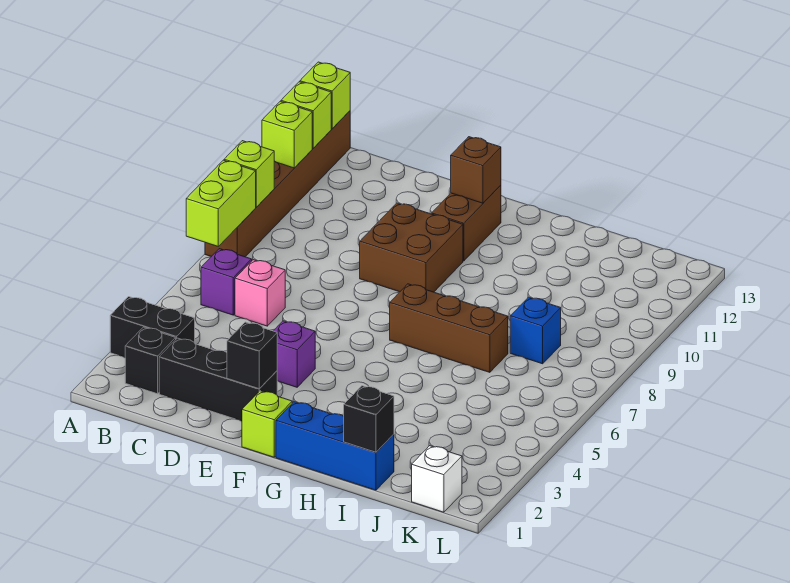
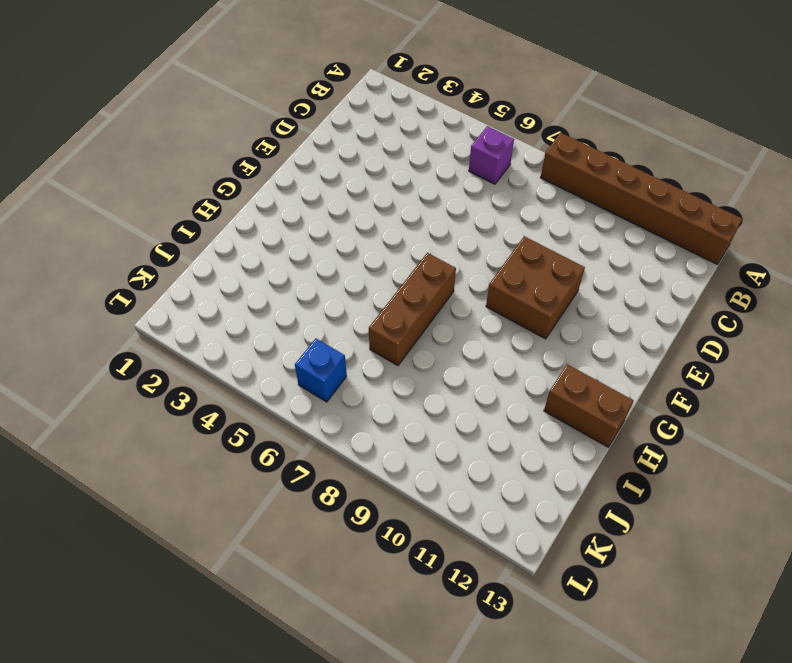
brown brick H12:H13 level 1 -> brown brick F11:F12 level 1
blue brick K6 level 1 -> blue brick J8 level 1
none -> black brick A3:B3 level 1
none -> black brick B2 level 1
none -> black brick C2:E2 level 1

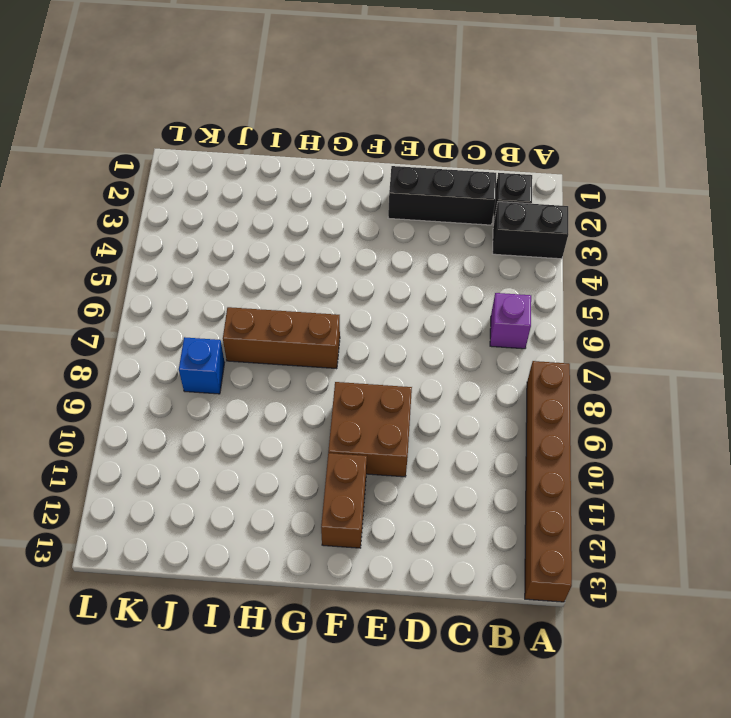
none -> pink brick C6 level 1
none -> purple brick E4 level 1
none -> lime brick F1 level 1

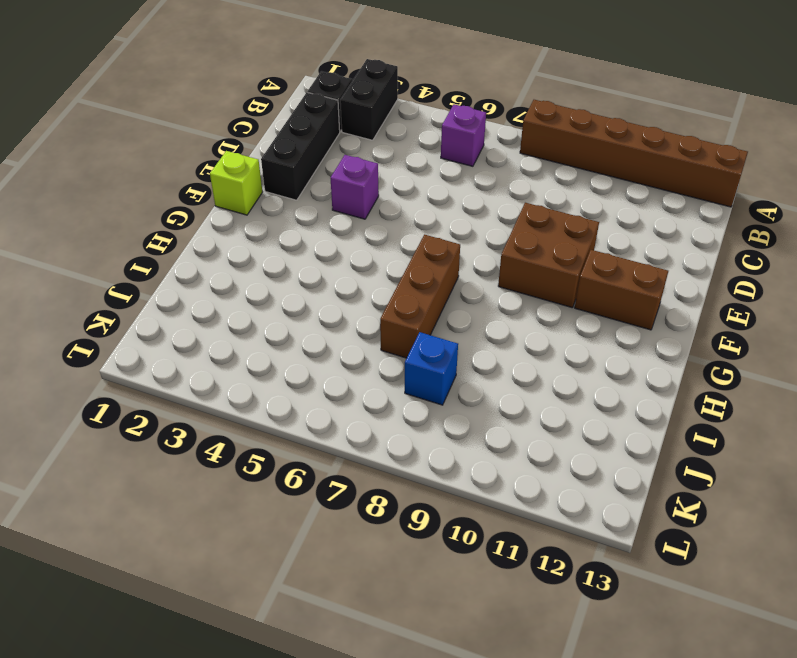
none -> pink brick C6 level 1
none -> blue brick G1:I1 level 1
none -> white brick K1 level 1

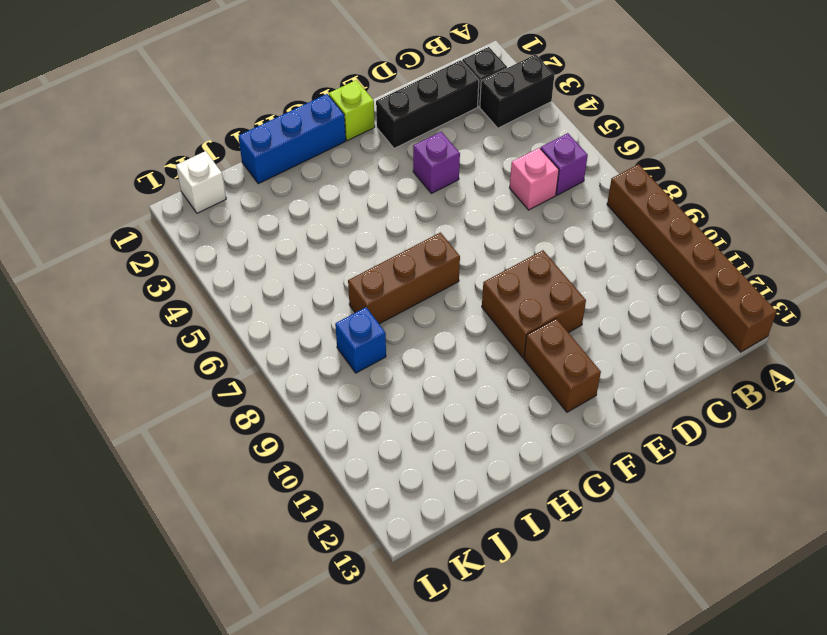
none -> lime brick A7:A8 level 2
none -> lime brick A9 level 2
none -> lime brick A11 level 2

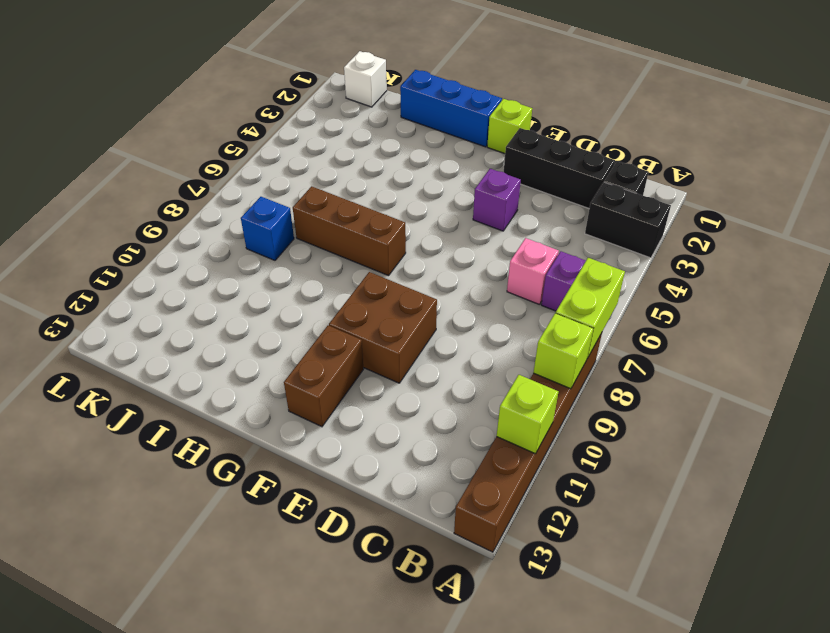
none -> lime brick A12 level 2
none -> lime brick A13 level 2
none -> black brick E2 level 2

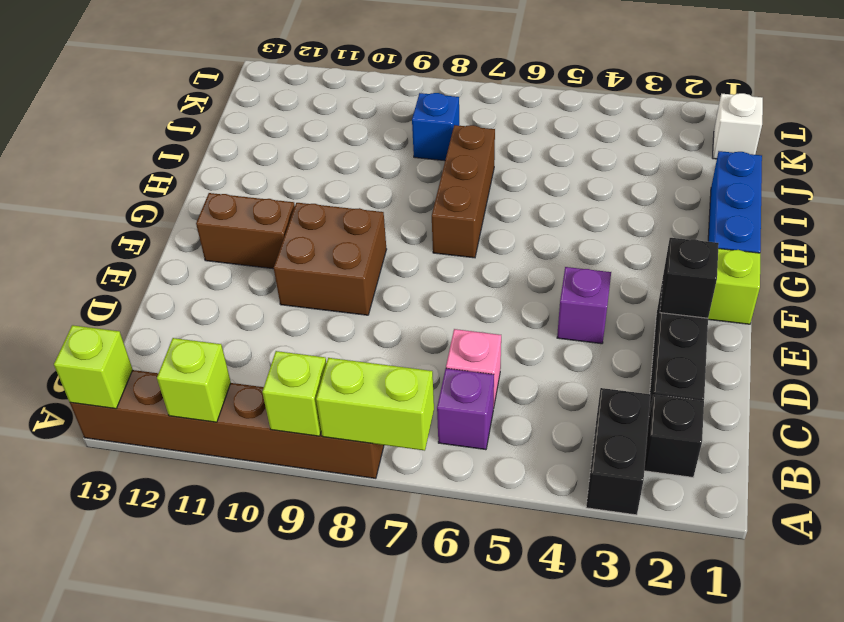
none -> lime brick A12 level 2
none -> brown brick F12 level 2
none -> black brick I1 level 2

